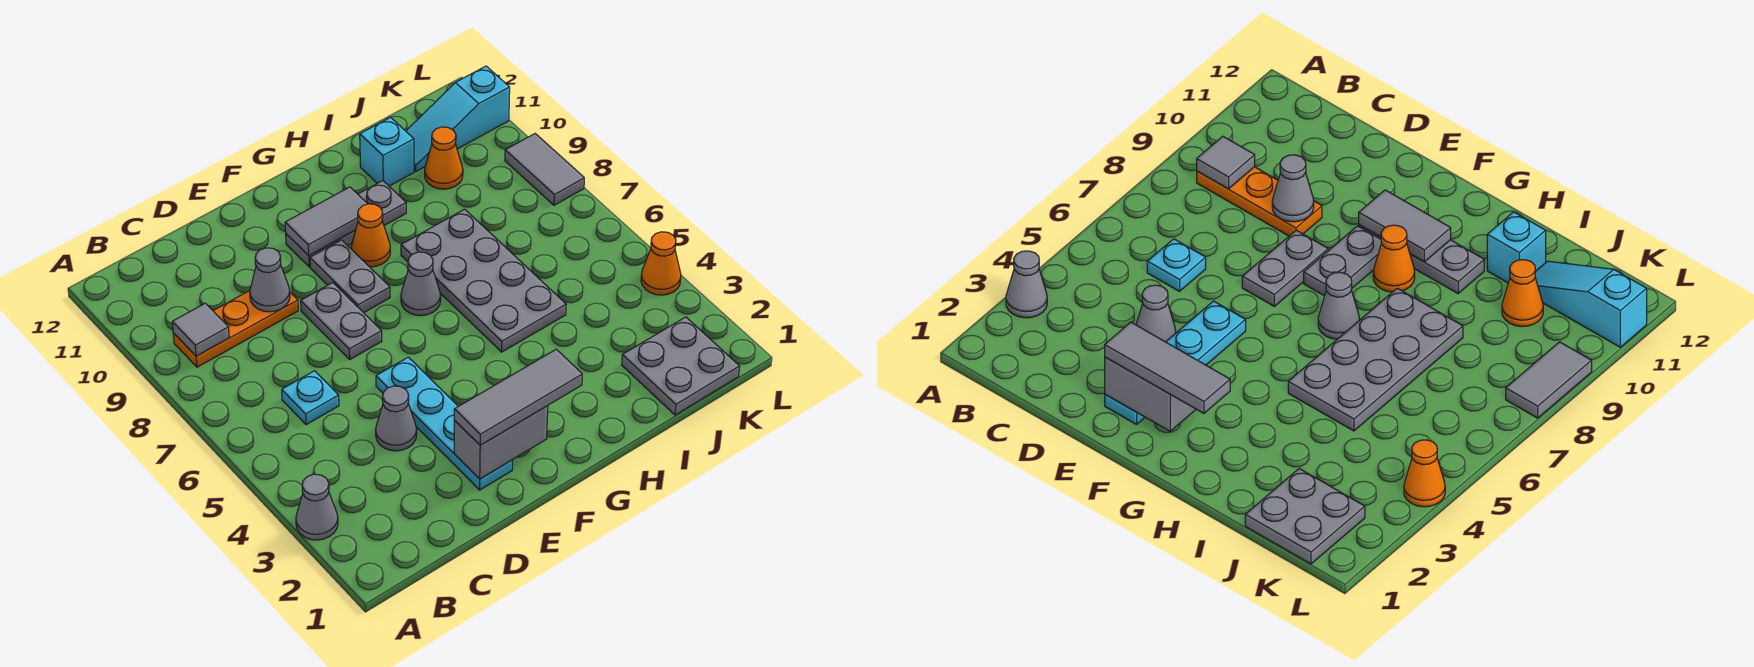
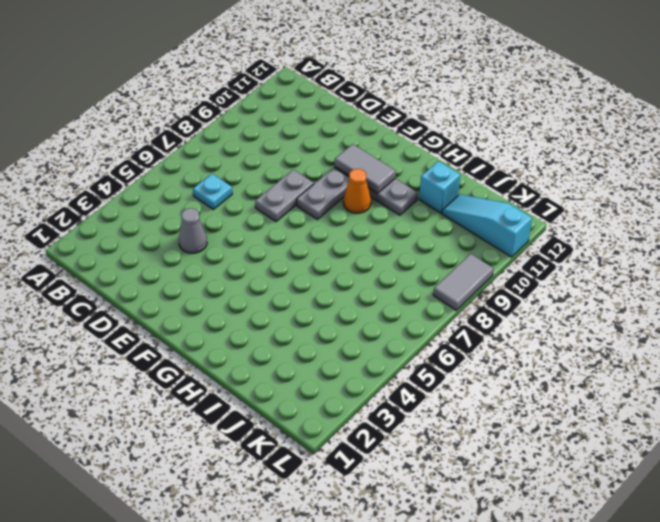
none -> grey cone A3 level 1
none -> orange plate B9:D9 level 1
none -> cyan plate E2:E5 level 1

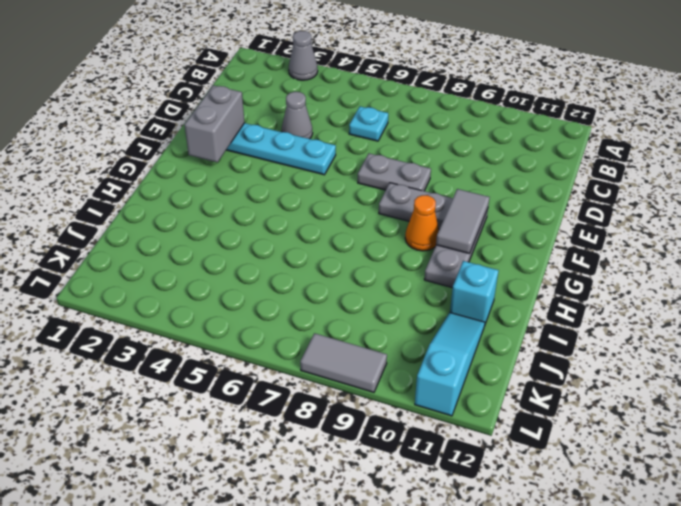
none -> orange plate B9:D9 level 1
none -> grey cone G7 level 1
none -> grey plate H5:I8 level 1

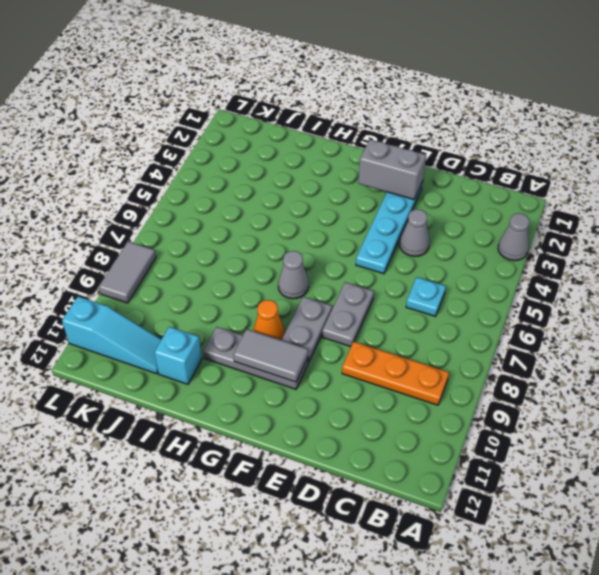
none -> grey plate H5:I8 level 1
none -> grey plate J1:K2 level 1
none -> orange cone J10 level 1

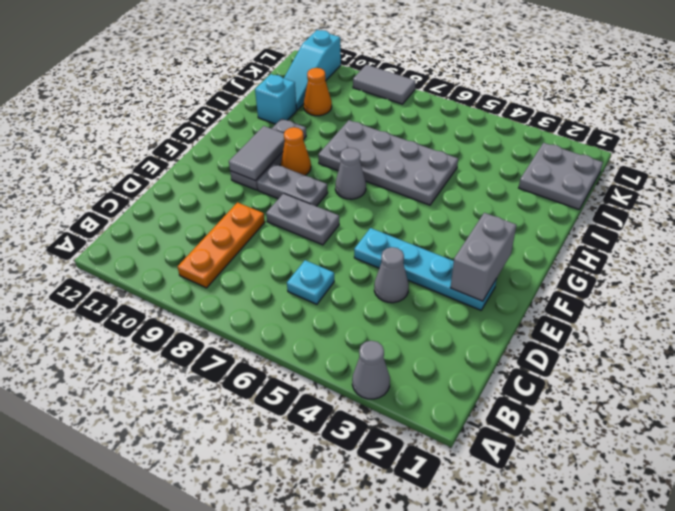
none -> orange cone L4 level 1
none -> grey tile B9 level 2
none -> grey cone D9 level 2

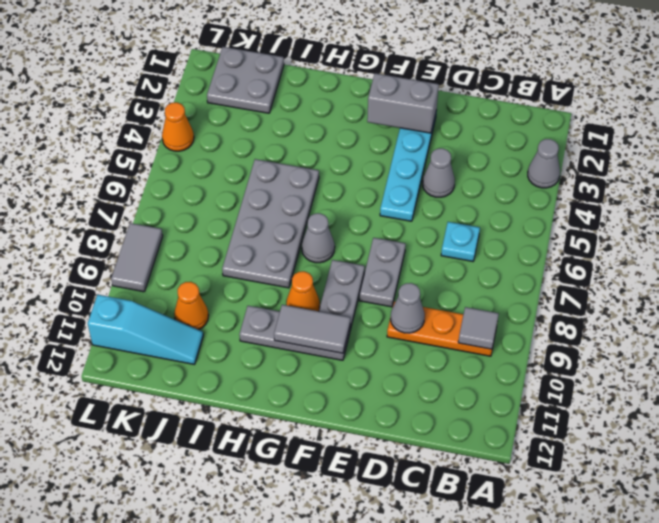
none -> cyan brick I11 level 1
none -> grey tile E2:G2 level 3

